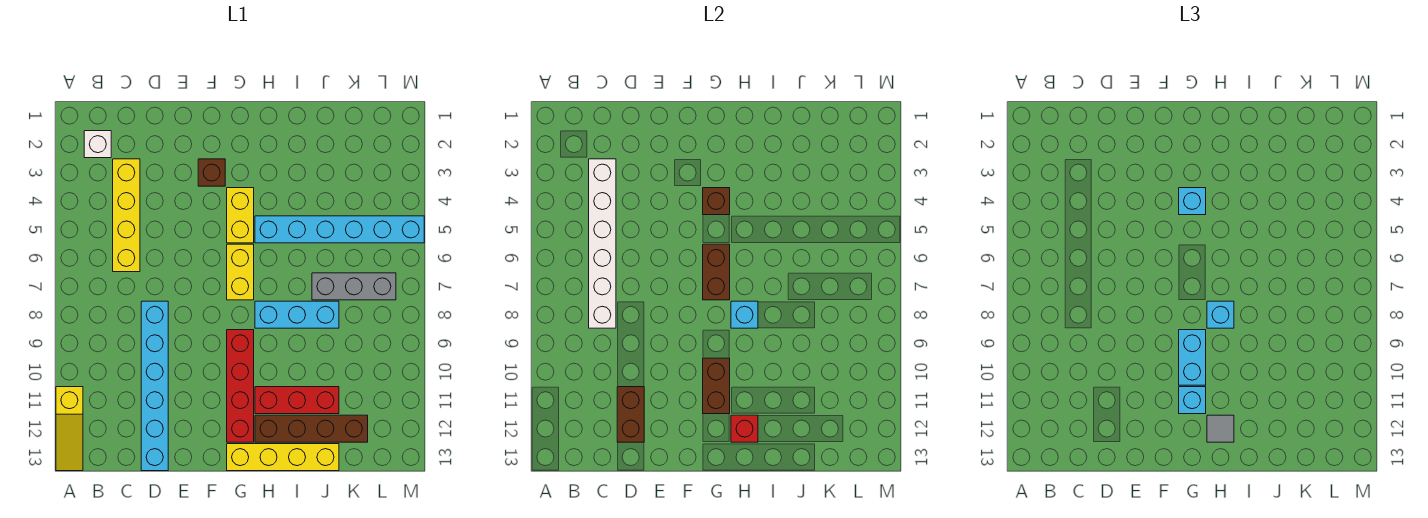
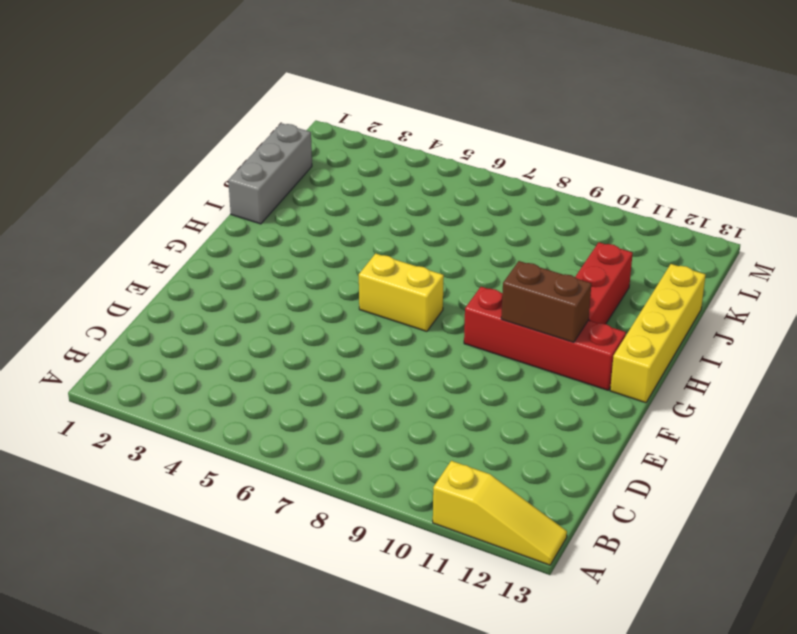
grey brick I1:K1 level 1 -> grey brick J7:L7 level 1
none -> white brick B2 level 1
none -> yellow brick C3:C6 level 1
none -> cyan brick D8:D13 level 1

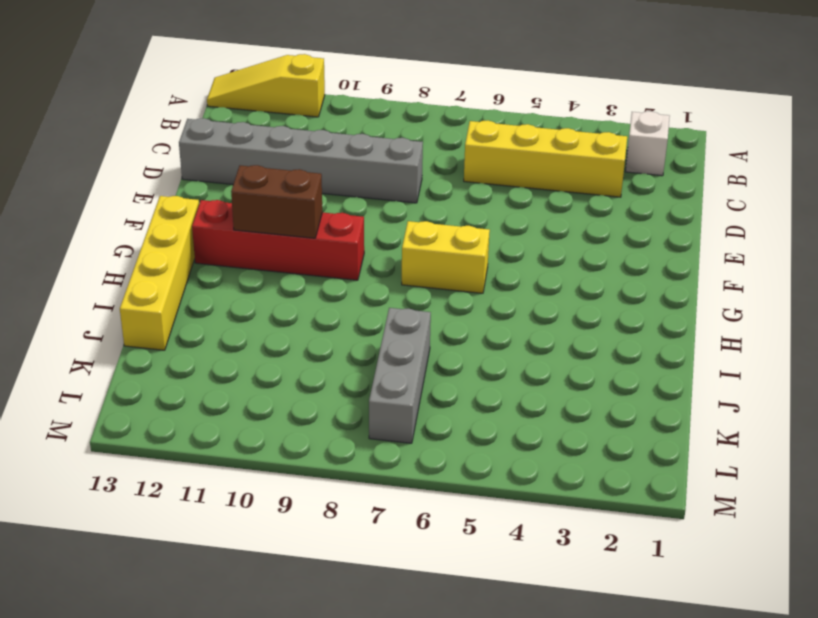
grey brick D8:D13 level 1 -> cyan brick D8:D13 level 1
none -> brown brick F3 level 1
none -> yellow brick G4:G5 level 1
none -> cyan brick H5:M5 level 1

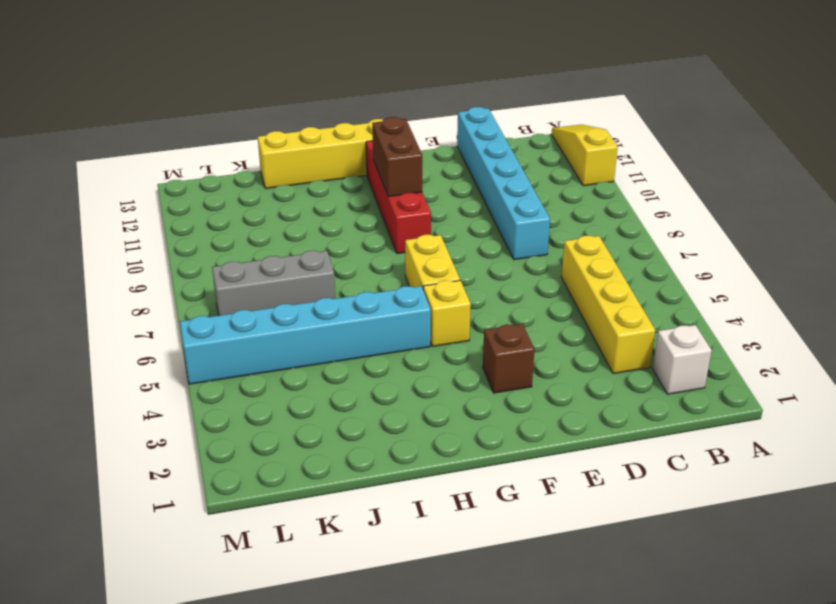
yellow brick G5 level 1 -> yellow brick G4:G5 level 1
none -> cyan brick H8:J8 level 1
none -> red brick H11:J11 level 1
none -> brown brick H12:K12 level 1

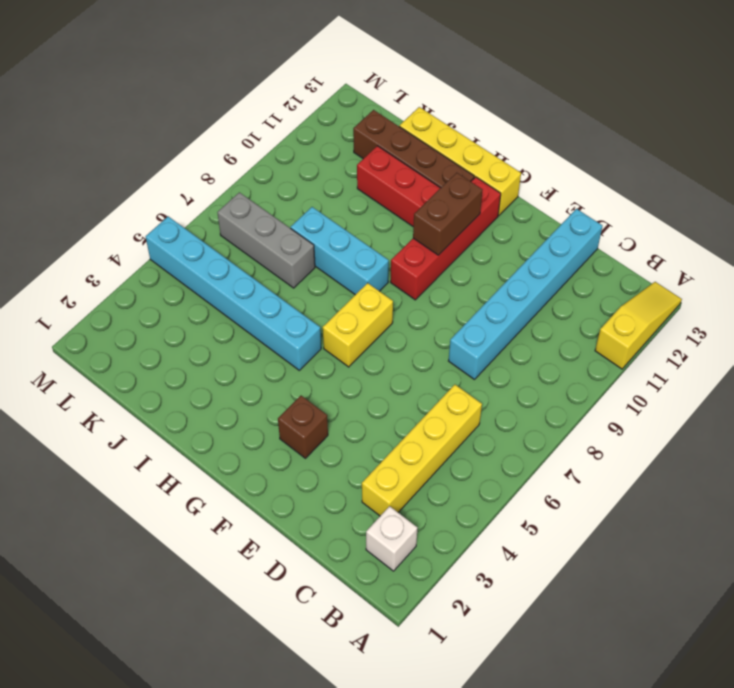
none -> yellow brick G4:G5 level 1
none -> white brick C3:C8 level 2
none -> brown brick D11:D12 level 2

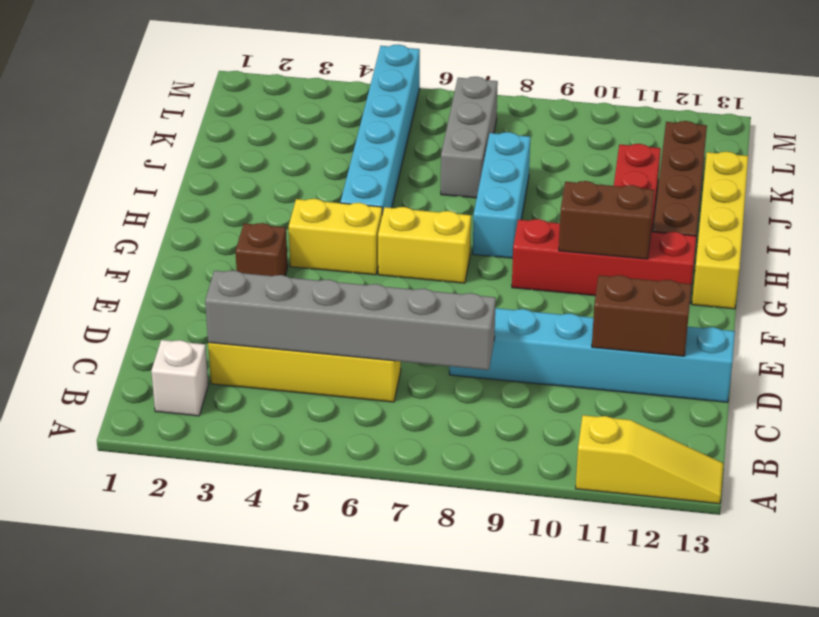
grey brick C3:C8 level 2 -> white brick C3:C8 level 2
none -> brown brick G4 level 2
none -> brown brick G6:G7 level 2
none -> cyan brick H8 level 2

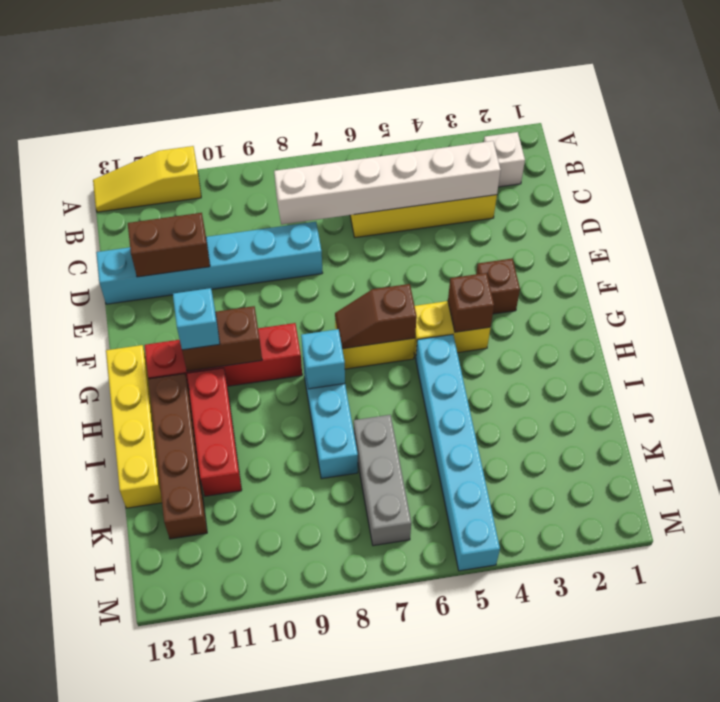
brown slope G6:G7 level 2 top 6 -> brown brick G6:G7 level 2
none -> red brick H12 level 2
none -> cyan brick G4 level 3
none -> cyan brick G9:G10 level 3

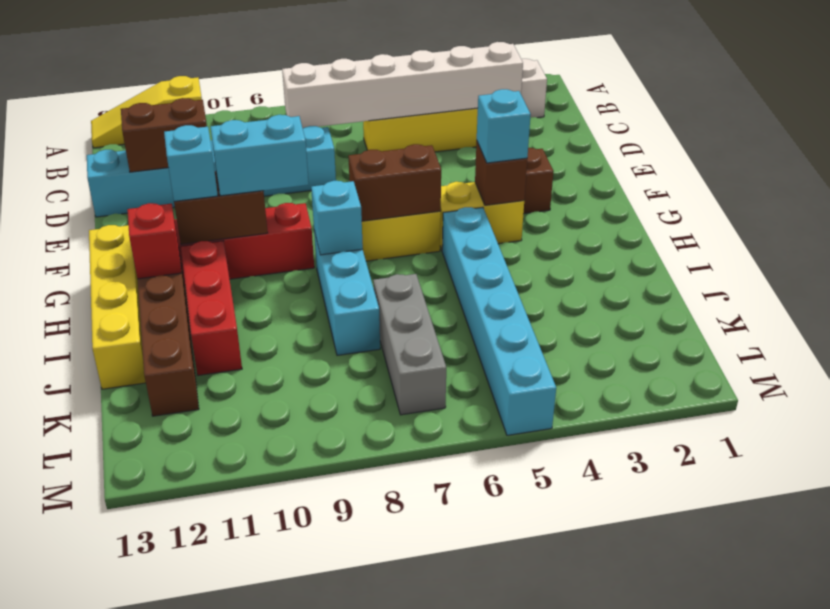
none -> cyan brick H8 level 3
none -> grey tile H12 level 3

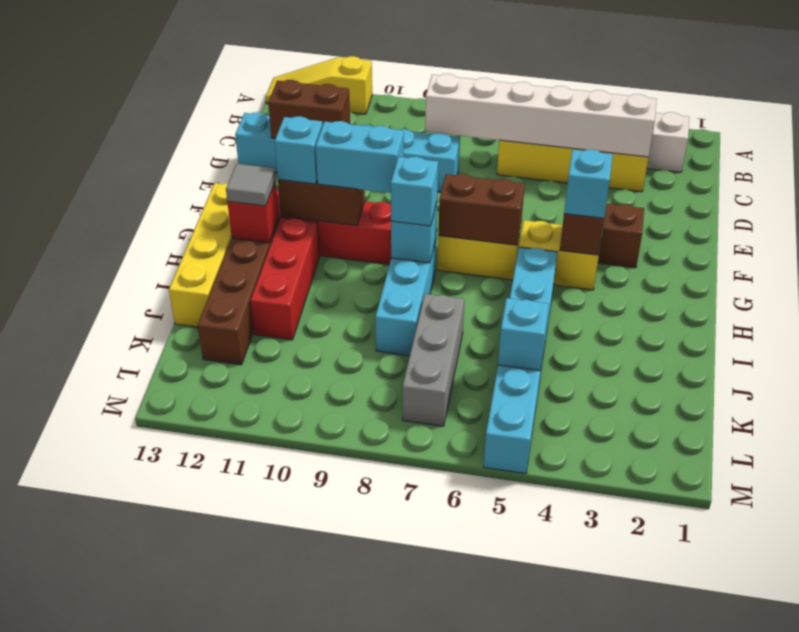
cyan brick K5 level 2 -> none

